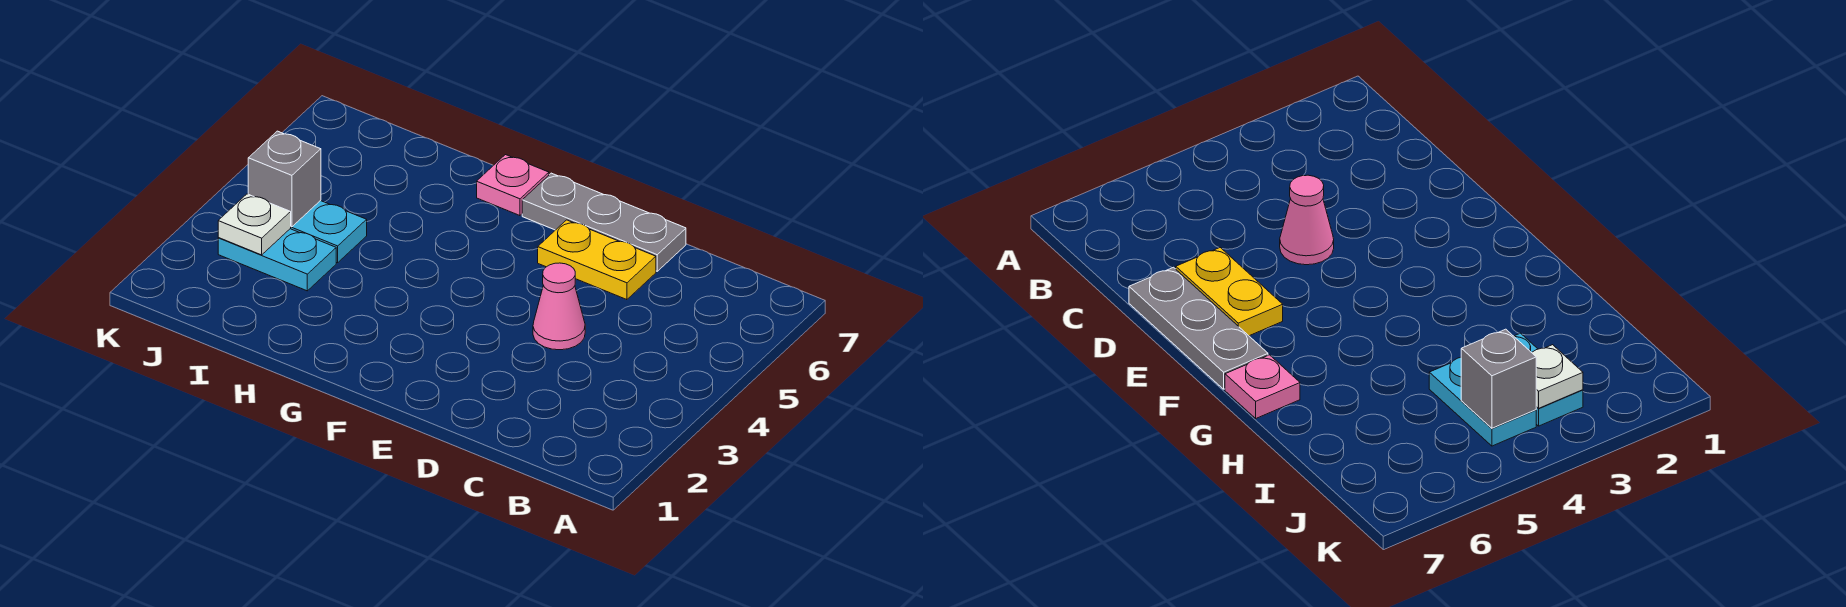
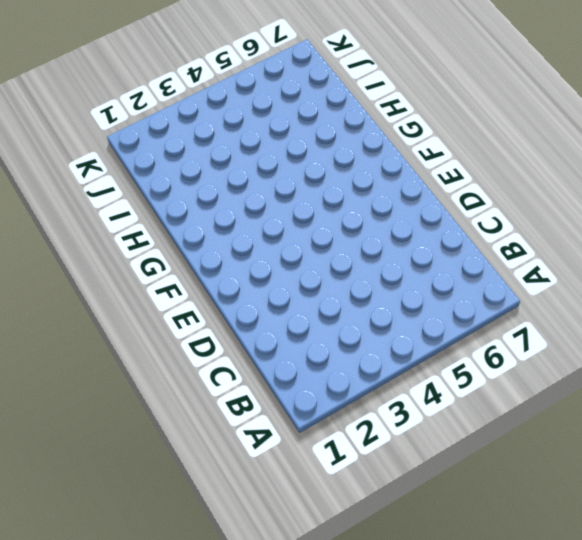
none -> pink cone D4 level 1
none -> yellow plate D6:E6 level 1

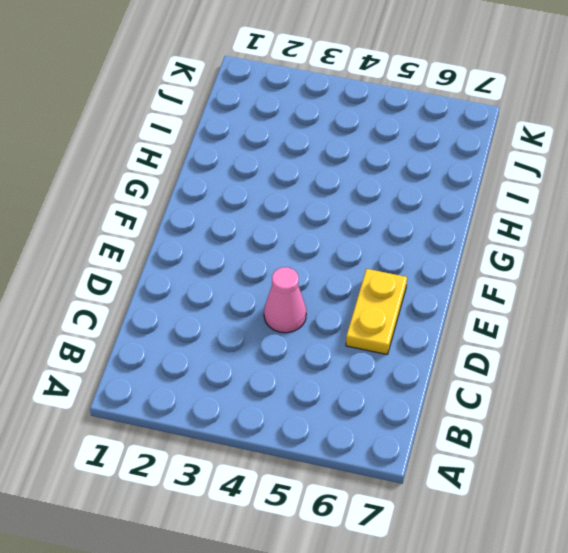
none -> grey plate D7:F7 level 1
none -> pink plate G7 level 1

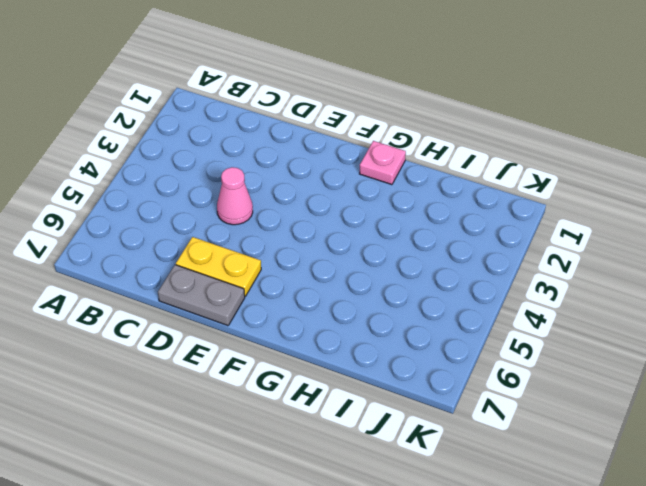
grey plate D7:E7 level 1 -> grey plate D7:F7 level 1
pink plate G1 level 1 -> pink plate G7 level 1
none -> cyan plate I3:J3 level 1
none -> cyan plate I4:J4 level 1

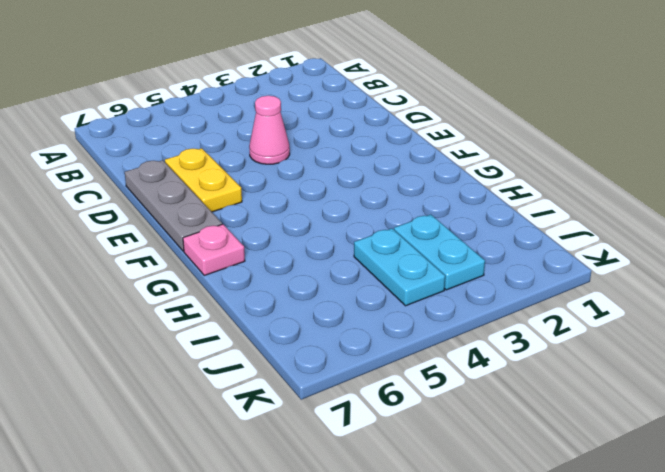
none -> white plate J3 level 2
none -> grey brick J4 level 2

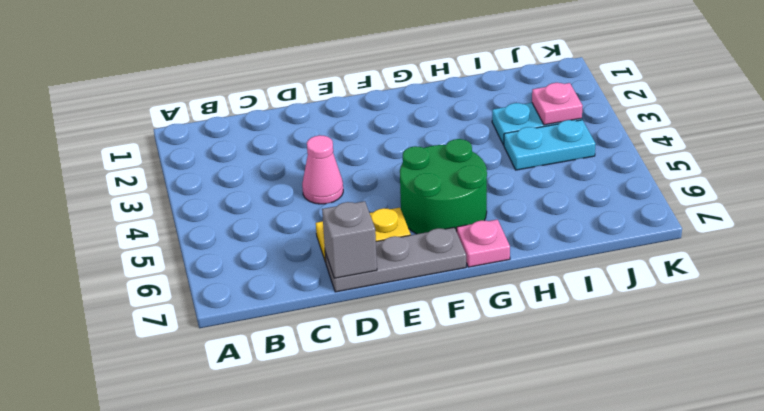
grey brick D7 level 2 -> grey brick J4 level 2
green round brick F5:G6 level 1 -> none
pink plate J3 level 2 -> white plate J3 level 2

